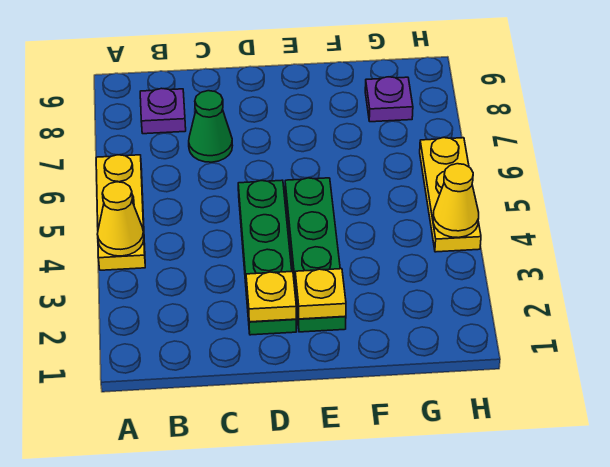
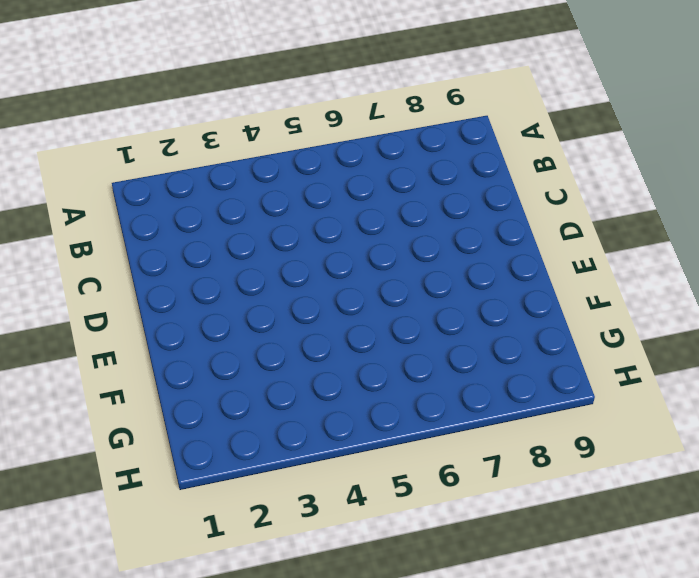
none -> yellow plate A4:A6 level 1
none -> purple plate B8 level 1

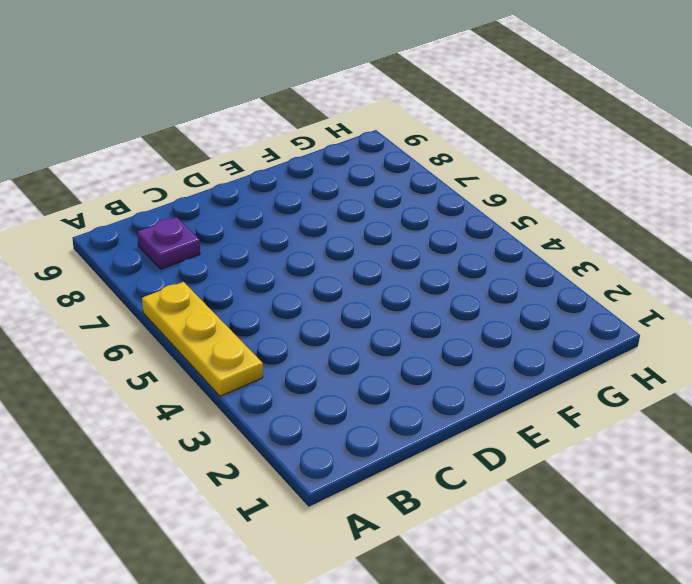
none -> green cone C7 level 1
none -> green plate D2:D5 level 1

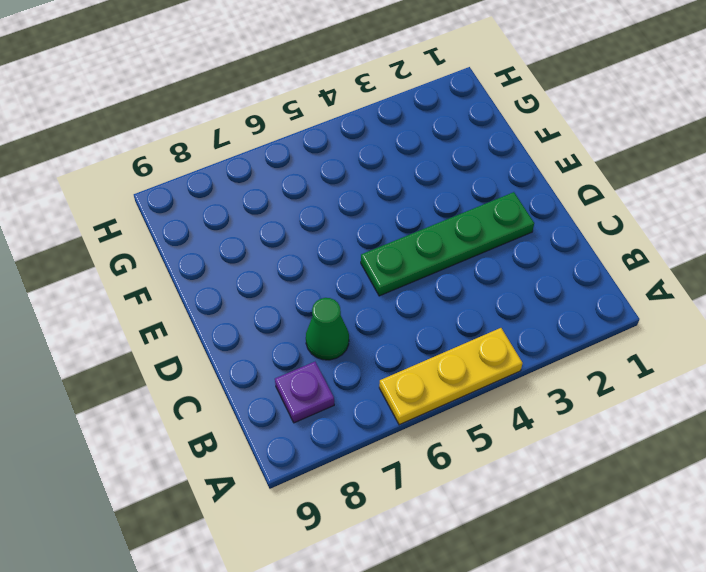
none -> green plate E2:E5 level 1
none -> purple plate G8 level 1

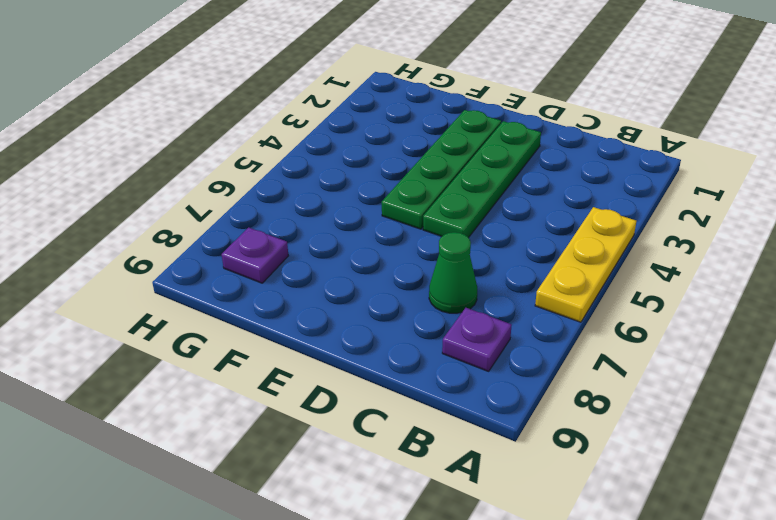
none -> yellow plate H4:H6 level 1
none -> yellow cone A4 level 2

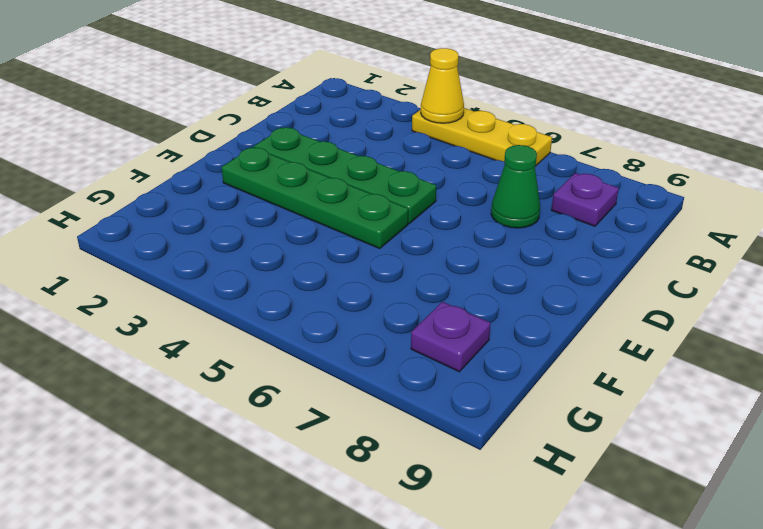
none -> yellow plate H4:H6 level 1
none -> yellow plate D2 level 2

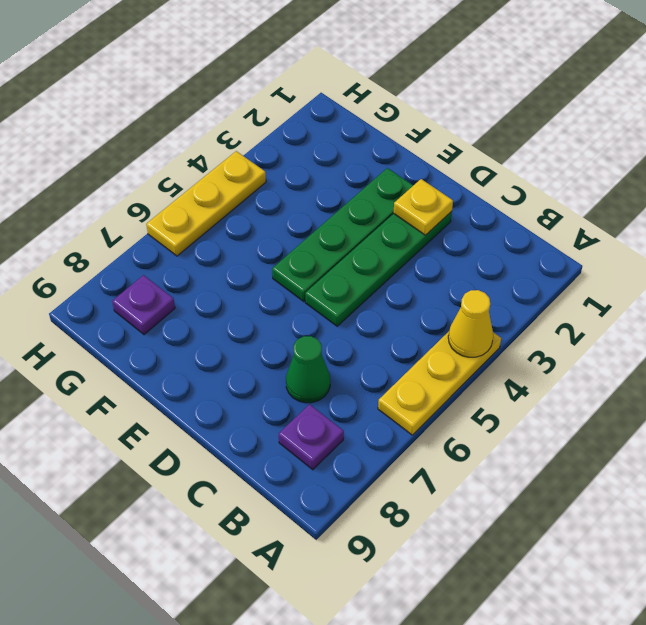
none -> yellow plate E2 level 2
none -> yellow cone H4 level 2

